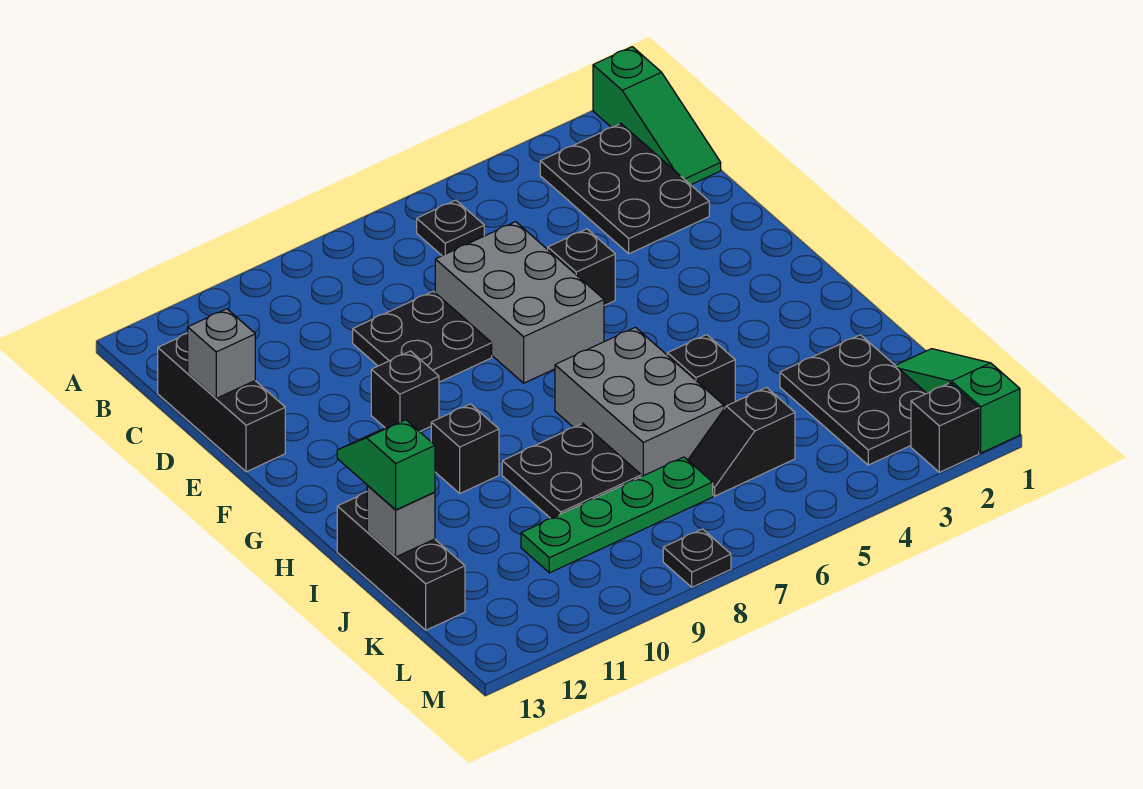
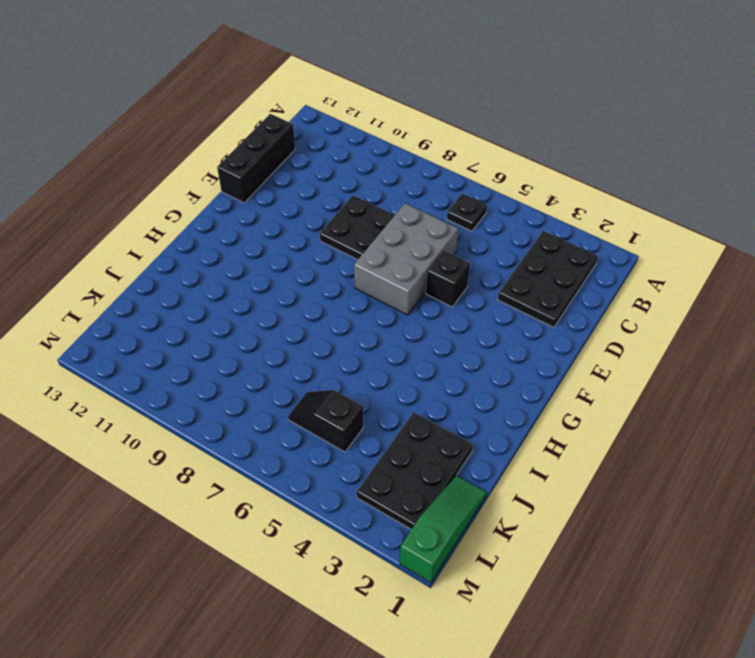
none -> green slope A1:C1 level 1 top A
none -> black brick F10 level 1
none -> grey brick H6:J7 level 1

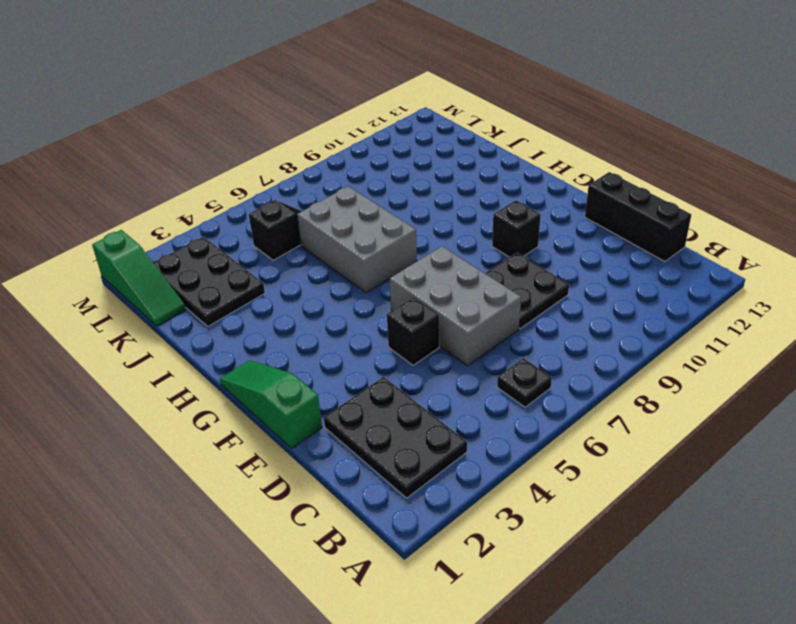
green slope E1:G1 level 1 top E -> green slope A1:C1 level 1 top A
none -> black brick H10 level 1
none -> black brick I5 level 1
none -> black plate I8:J9 level 1

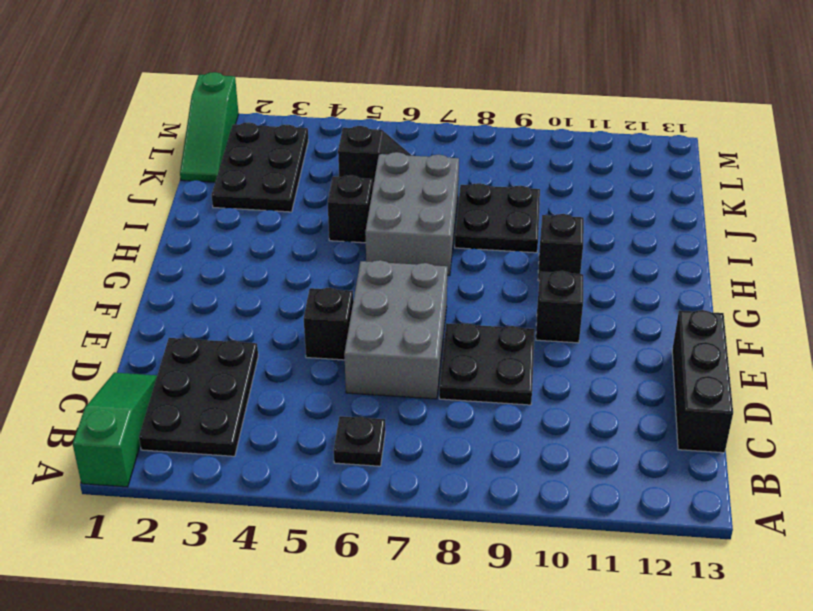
none -> black brick I13:K13 level 1
none -> green plate K7:K10 level 1
none -> black brick M2 level 1

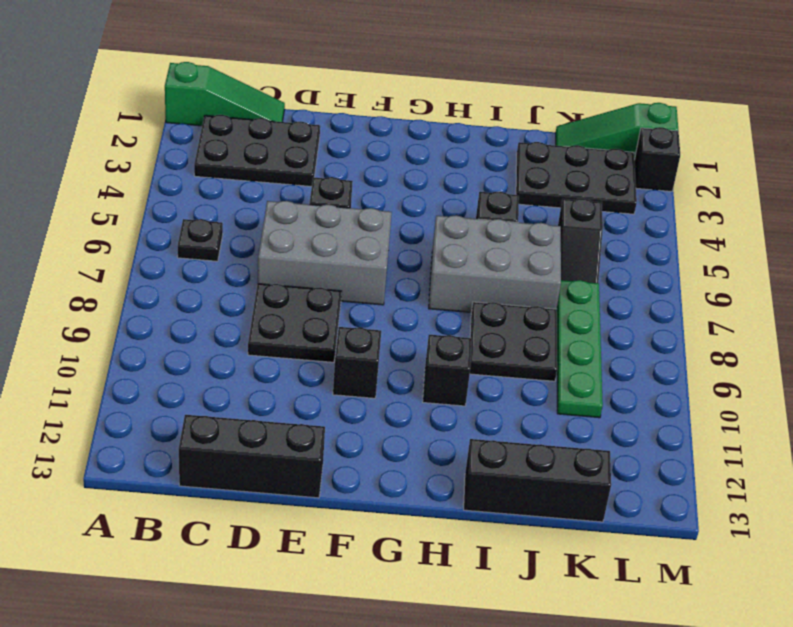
none -> black plate M8 level 1
none -> grey brick D13 level 2
none -> grey brick J13 level 2

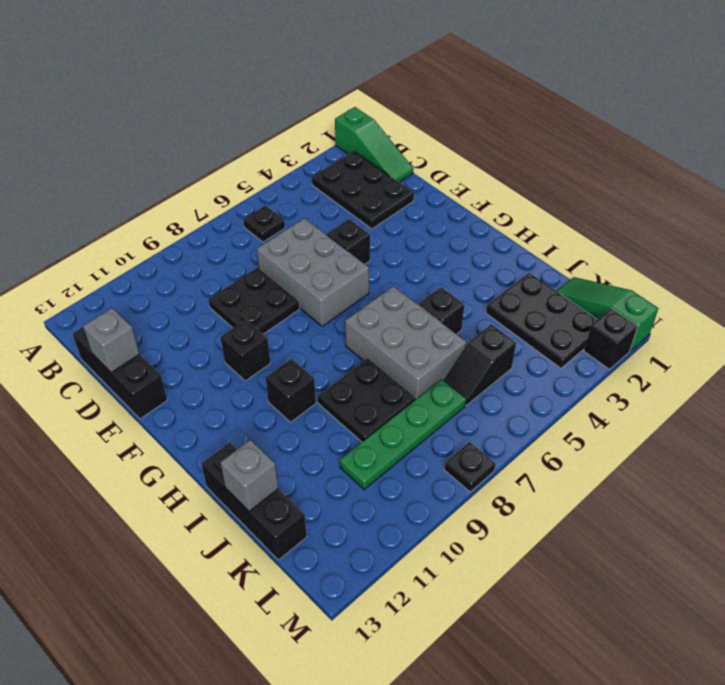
none -> green slope I13:J13 level 3 top J

